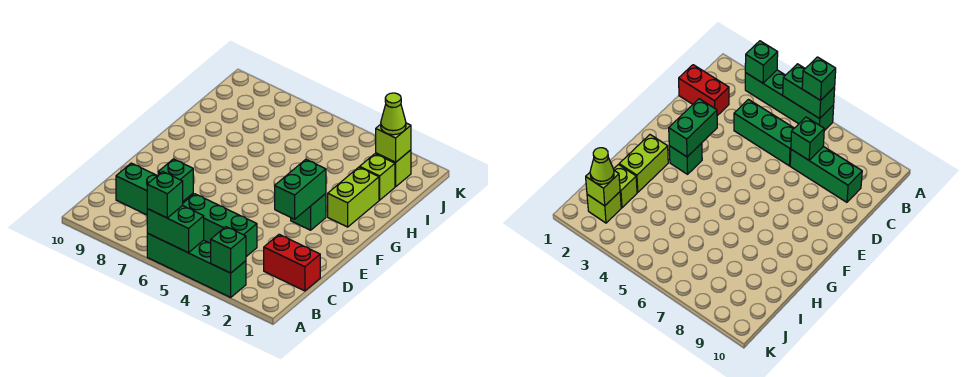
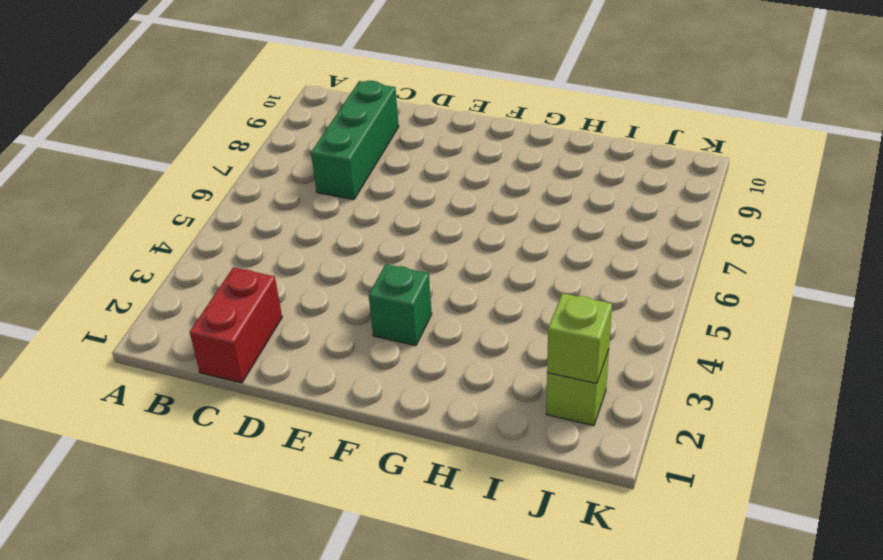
none -> green brick A3:A6 level 1
none -> green brick C4:C6 level 1
none -> lime brick G2:H2 level 1

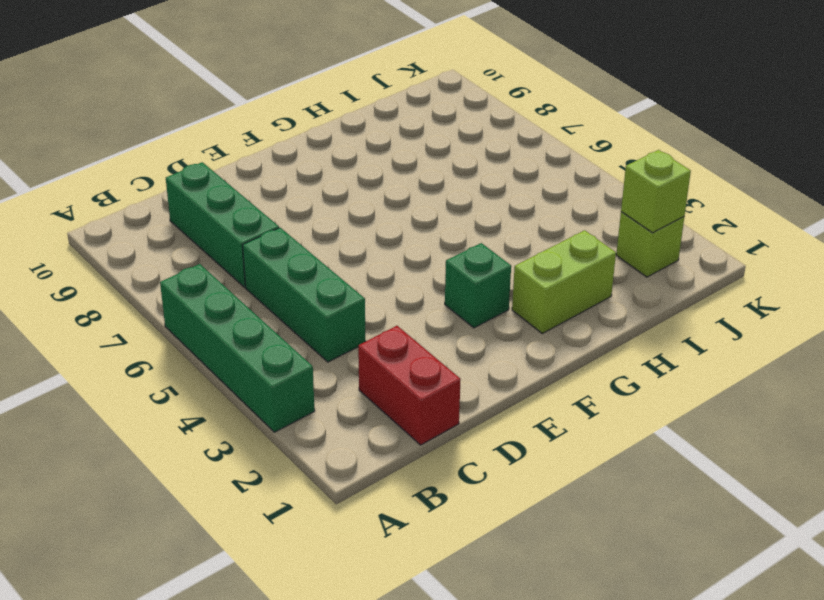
none -> lime brick I2 level 1
none -> green brick A3 level 2
none -> green brick A5:A6 level 2

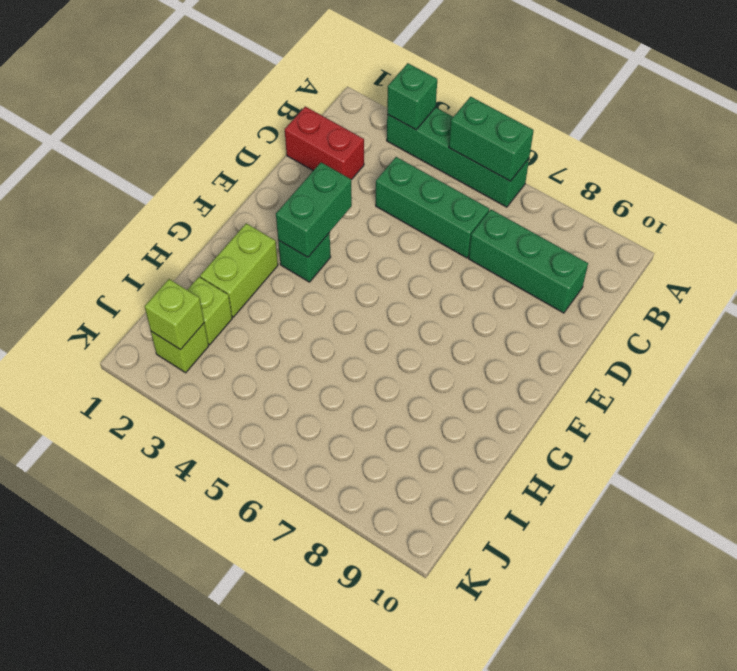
none -> green brick C7 level 2
none -> green brick A6 level 3
none -> lime cone J2 level 3

